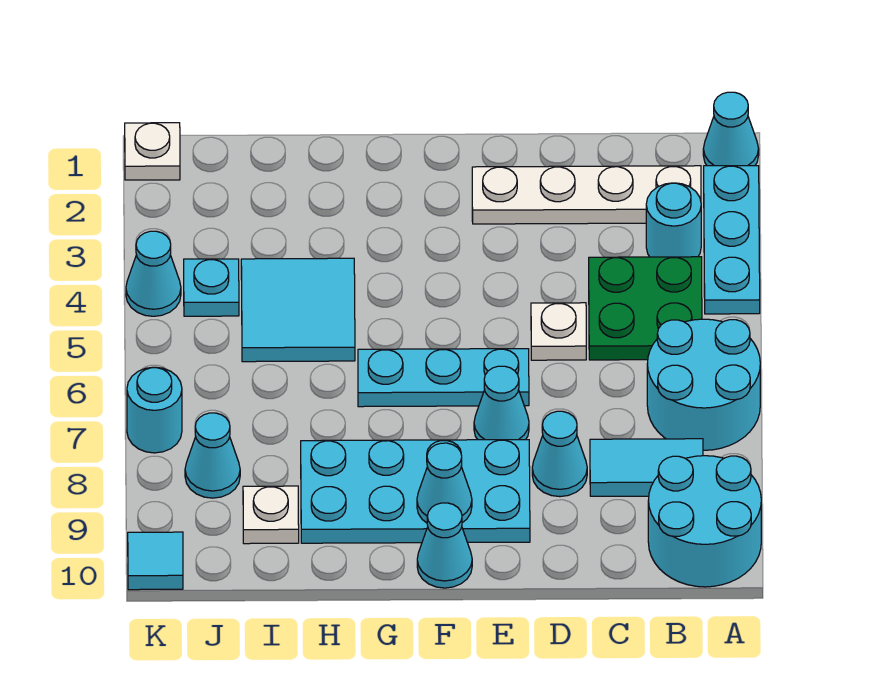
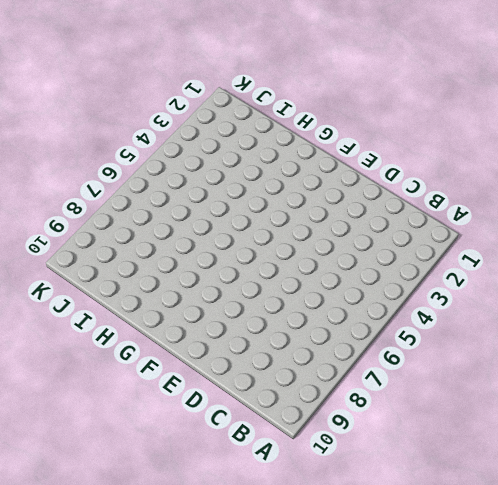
none -> cyan cone A1 level 1
none -> cyan plate A2:A4 level 1
none -> cyan round brick A6:B7 level 1

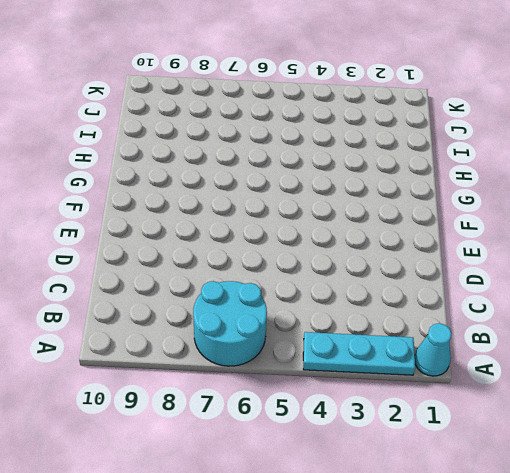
none -> cyan round brick A9:B10 level 1
none -> white plate B2:E2 level 1
none -> cyan round brick B3 level 1

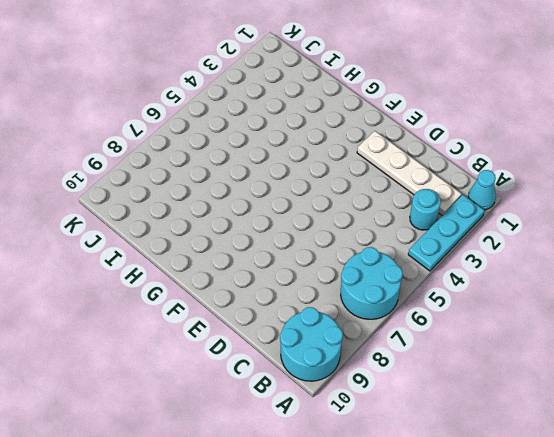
none -> green plate B4:C5 level 1
none -> cyan tile B8:C8 level 1
none -> white plate D5 level 1

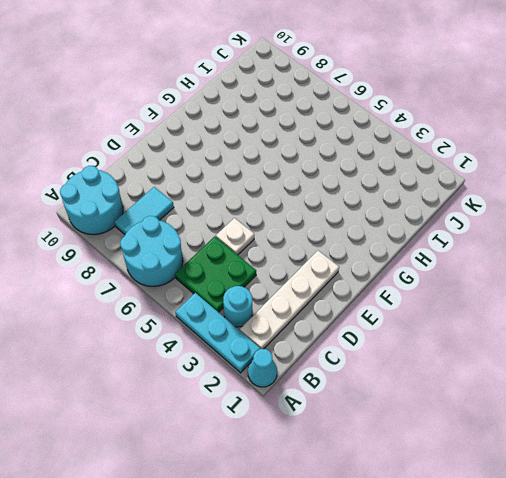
none -> cyan cone D8 level 1
none -> cyan plate E6:G6 level 1
none -> cyan cone E7 level 1

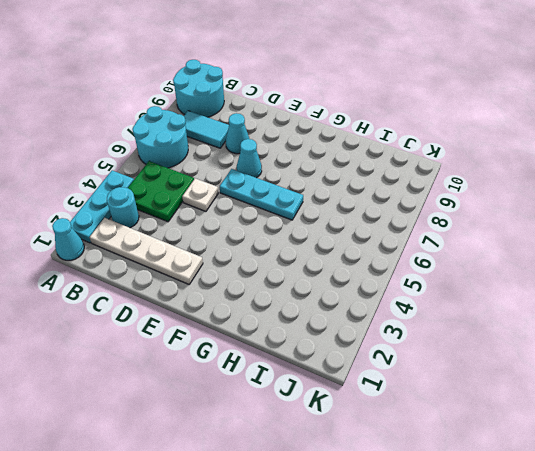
none -> cyan plate E8:H9 level 1
none -> cyan cone F10 level 1
none -> cyan tile H4:I5 level 1

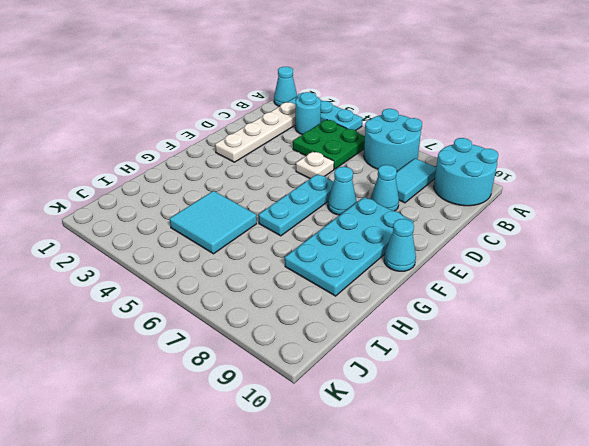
none -> white plate I9 level 1
none -> cyan plate J4 level 1
none -> cyan cone J8 level 1

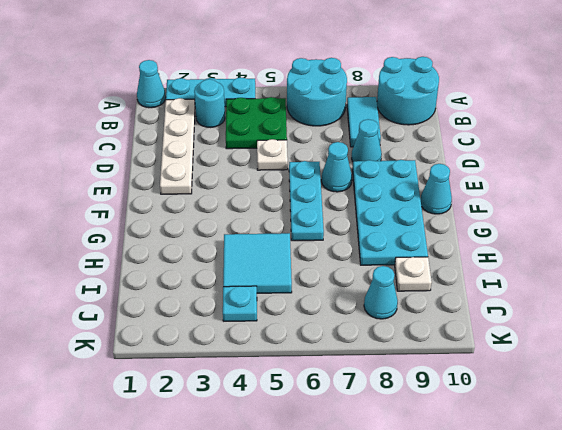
none -> white plate K1 level 1
none -> cyan cone K4 level 1
none -> cyan round brick K7 level 1

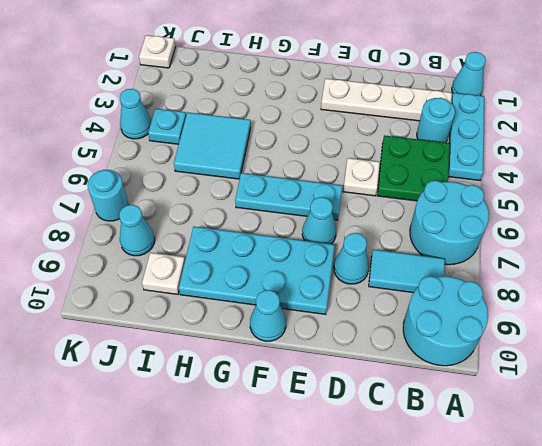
none -> cyan tile K10 level 1
none -> cyan cone F9 level 2

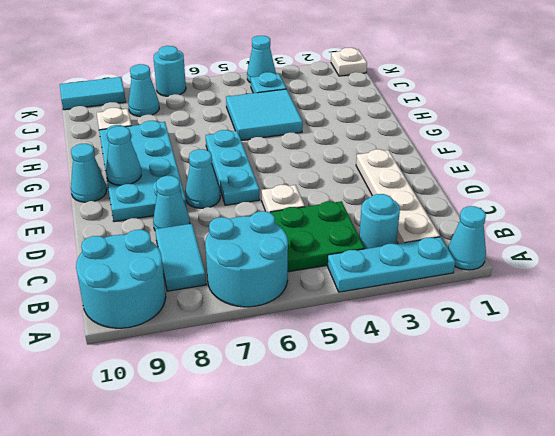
cyan tile K9:K10 level 1 -> cyan tile K10 level 1

